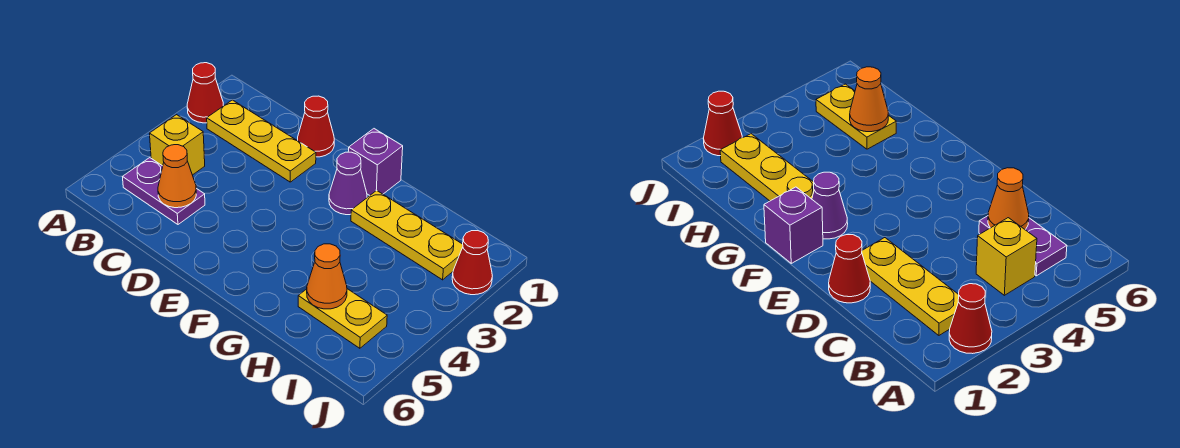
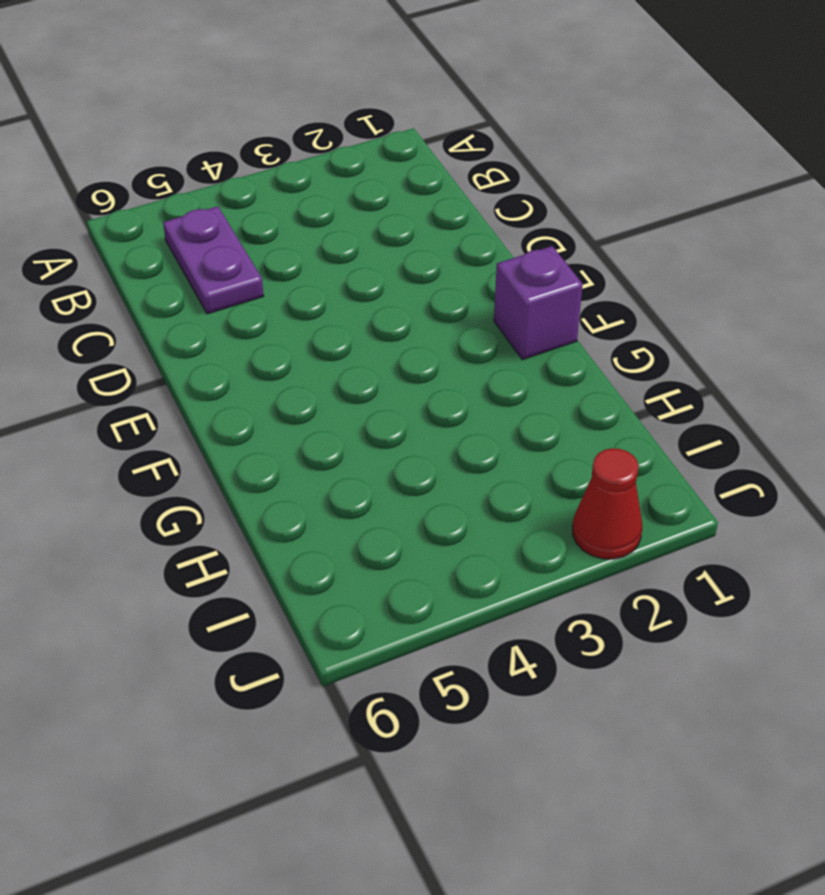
none -> red cone A2 level 1
none -> yellow plate B2:D2 level 1
none -> yellow brick B4 level 1

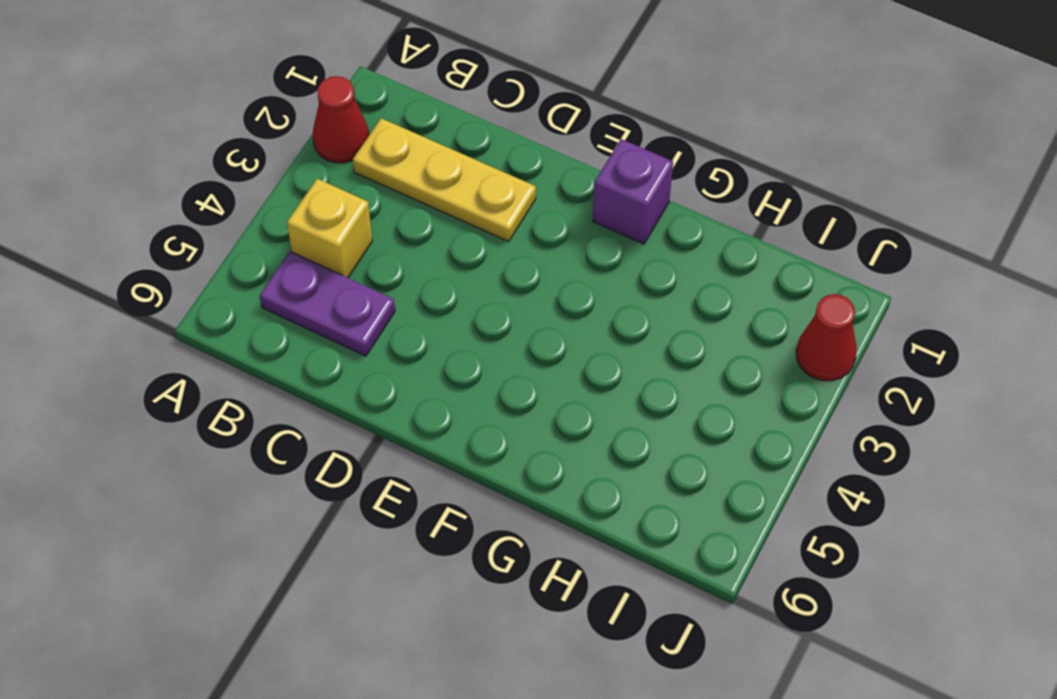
none -> red cone D1 level 1
none -> purple cone F2 level 1
none -> yellow plate G2:I2 level 1

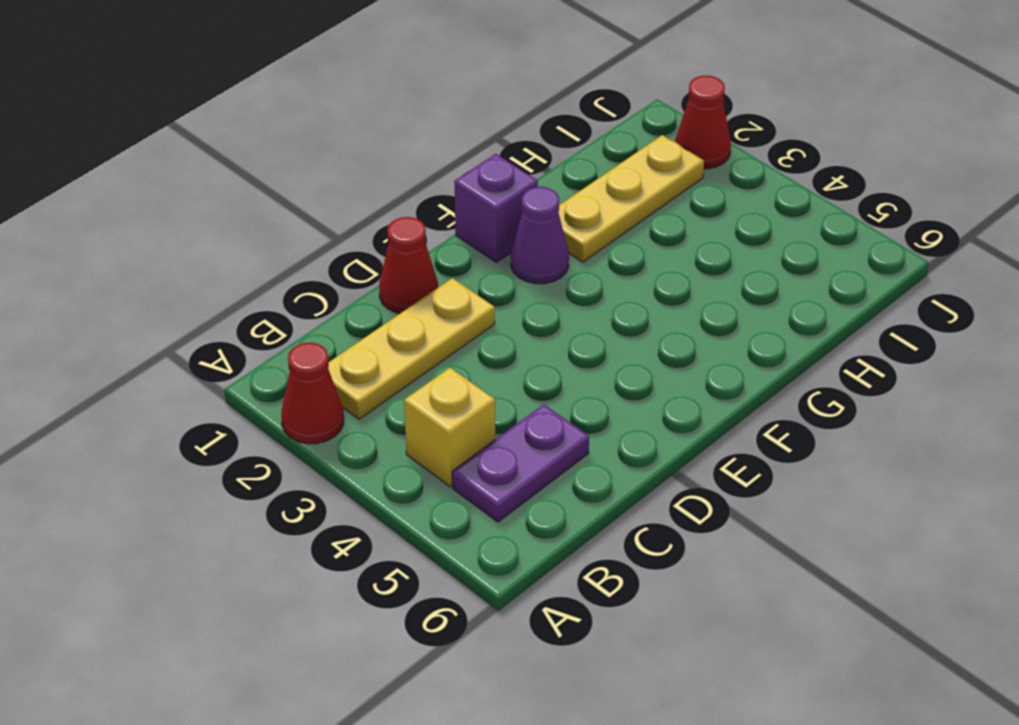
none -> yellow plate H5:I5 level 1
none -> orange cone C5 level 2
none -> orange cone H5 level 2

